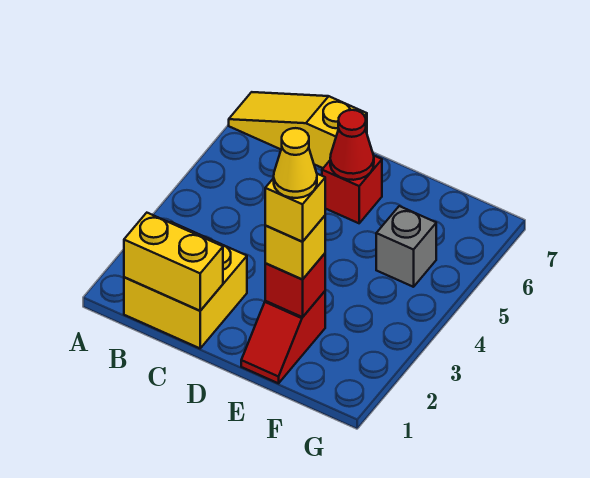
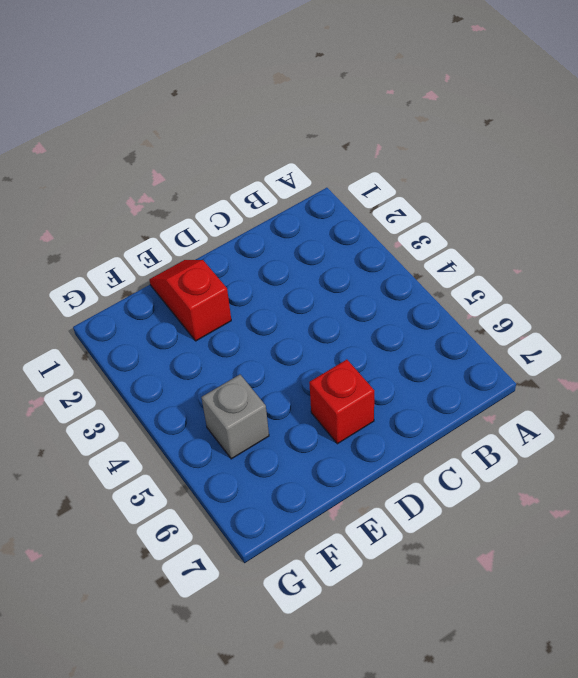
none -> yellow slope A7:C7 level 1 top C
none -> yellow brick B1:C2 level 1

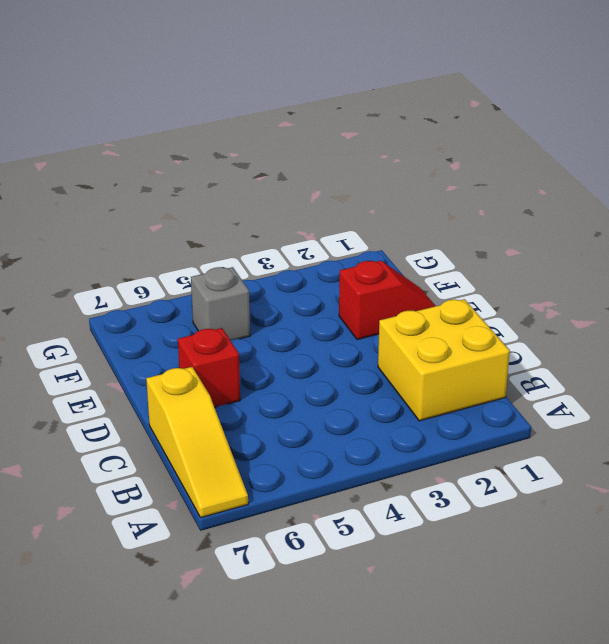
none -> yellow brick B1:C1 level 2
none -> red cone D6 level 2

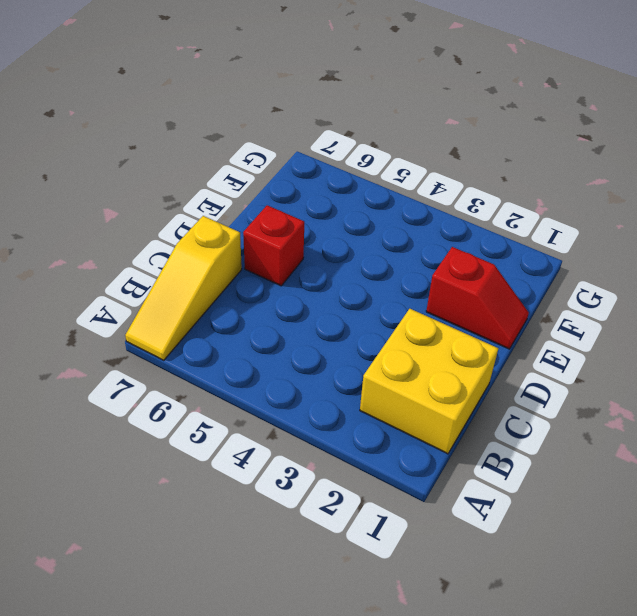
none -> grey brick F5 level 1
none -> yellow brick B1:C1 level 2

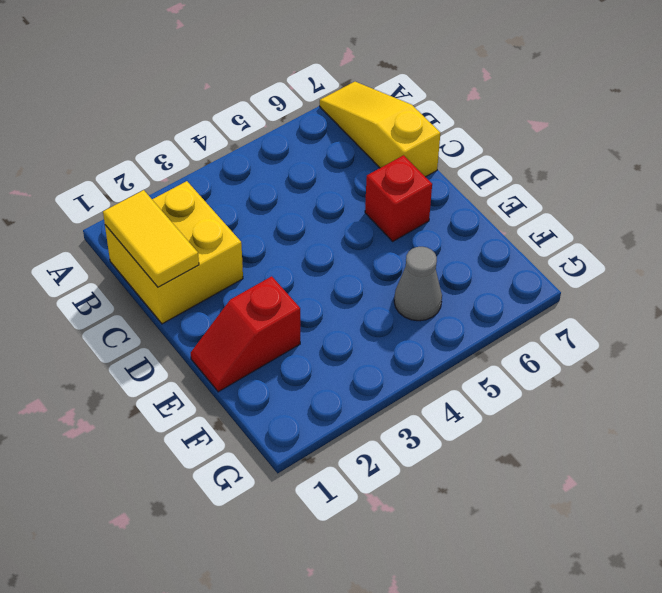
yellow tile B1:C1 level 2 -> yellow brick B1:C1 level 2
grey cone F5 level 1 -> grey brick F5 level 1
none -> red cone D6 level 2
none -> red brick E2 level 2

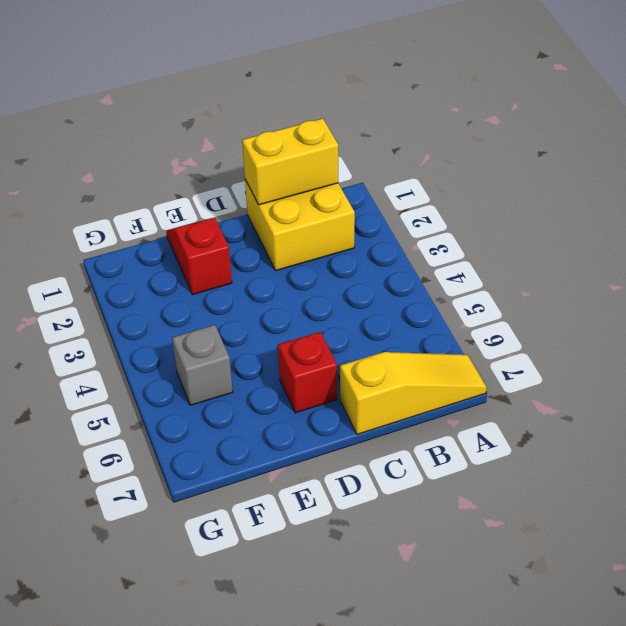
none -> red cone D6 level 2
none -> red brick E2 level 2

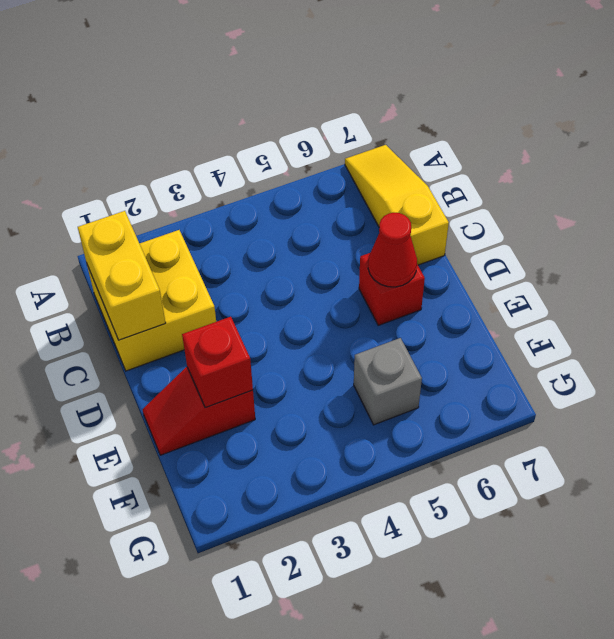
none -> yellow brick E2 level 3
none -> yellow brick E2 level 4

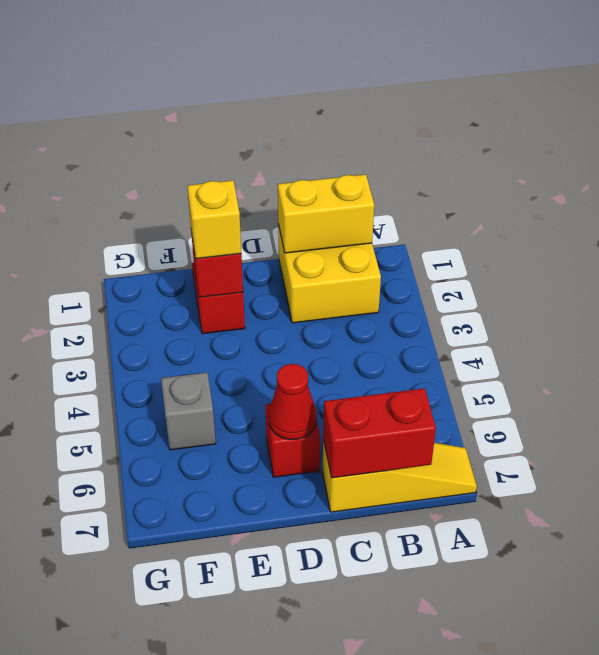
red brick B7:C7 level 2 -> none
none -> yellow brick E2 level 4
none -> yellow cone E2 level 5

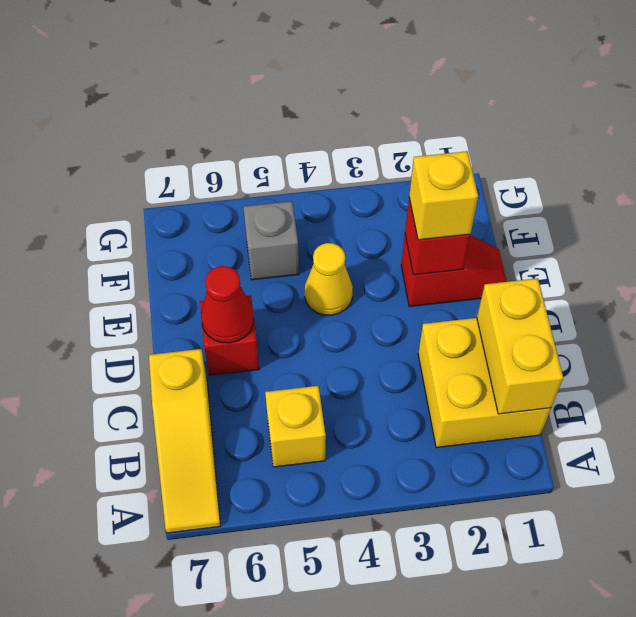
yellow brick B5 level 1 -> yellow brick E2 level 4
yellow cone E4 level 1 -> yellow cone E2 level 5

